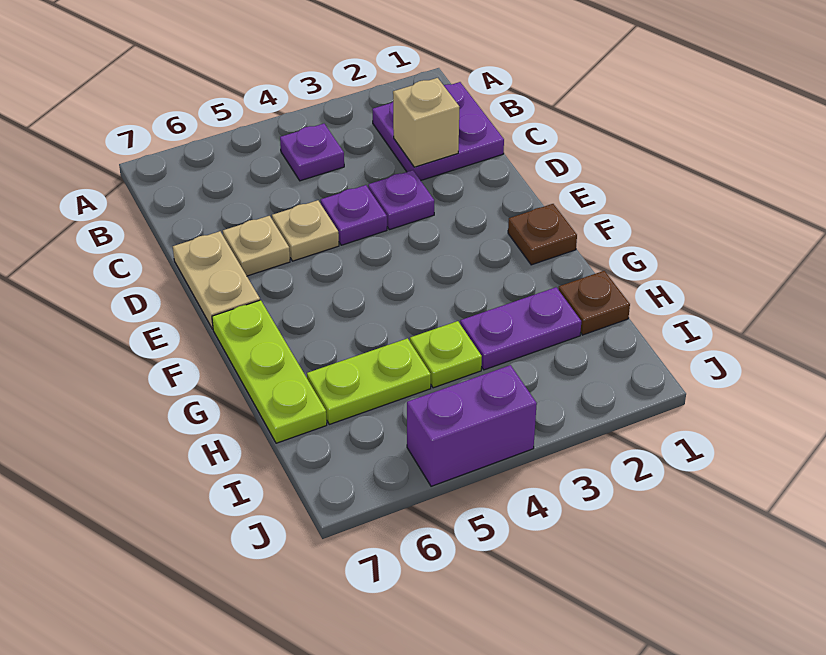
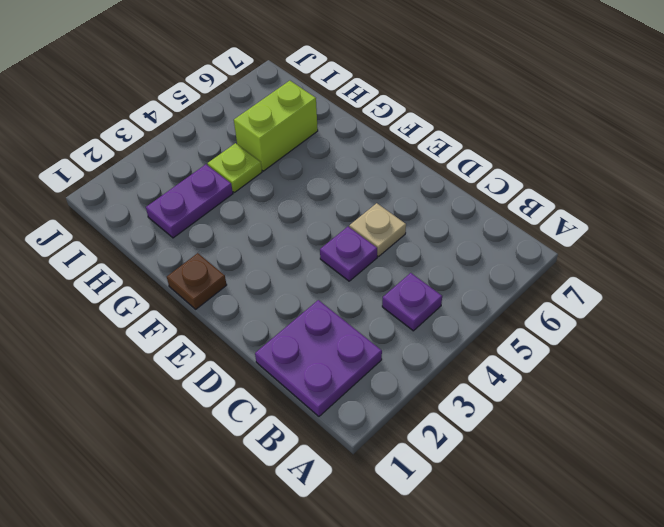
lime brick H5:H6 level 1 -> lime plate H5:H6 level 1
none -> purple plate D3 level 1
none -> tan plate D6 level 1
none -> tan plate D7:E7 level 1

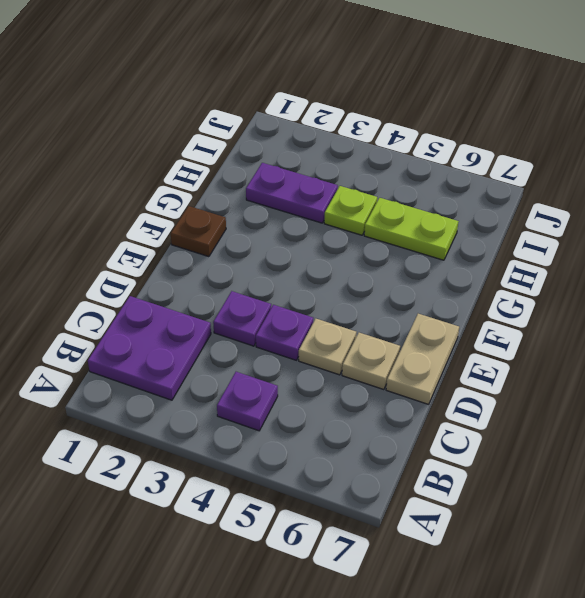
none -> lime plate F7:H7 level 1
none -> brown plate H1 level 1
none -> purple brick J4:J5 level 1

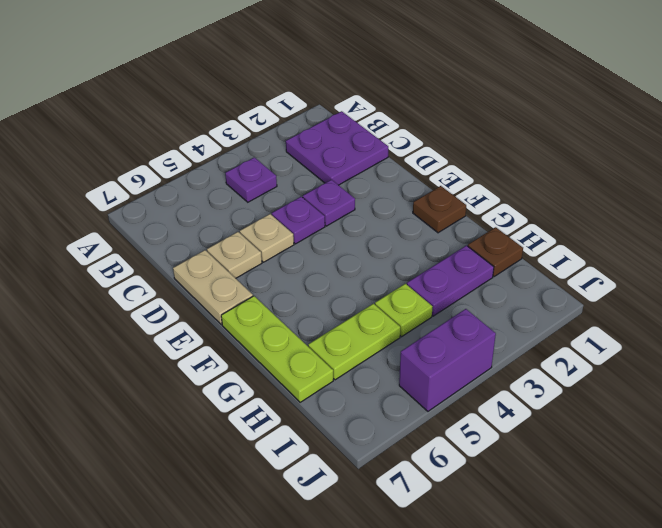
none -> tan brick C2 level 2

